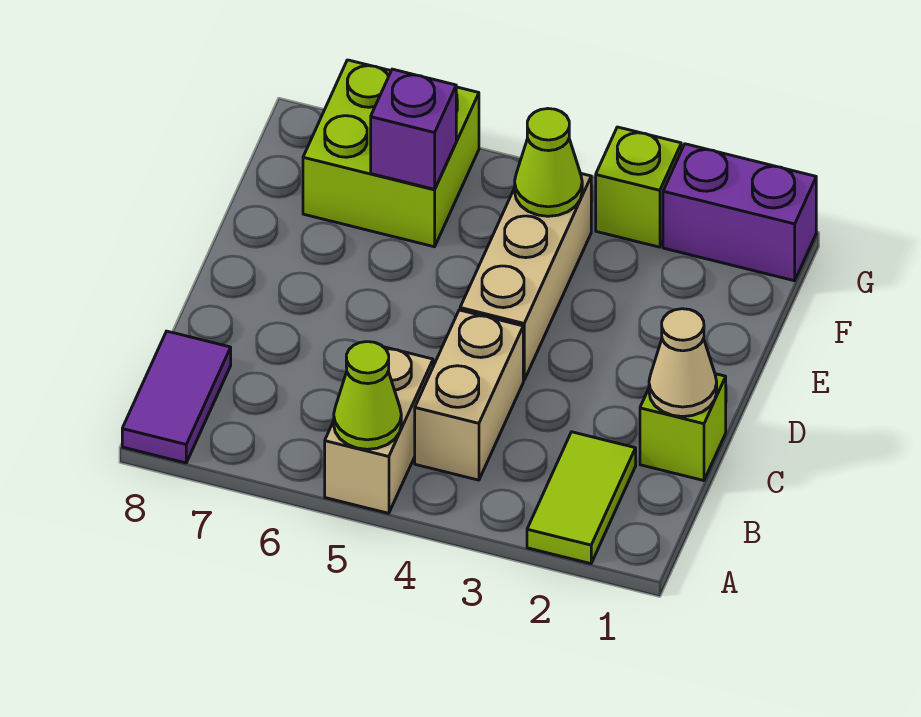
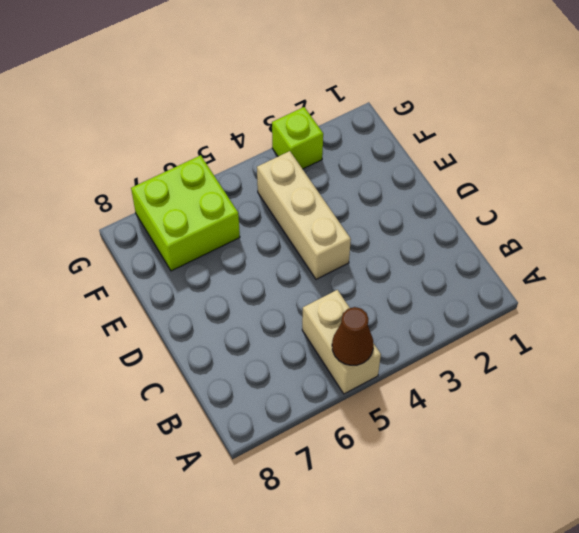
brown cone A5 level 2 -> lime cone A5 level 2
none -> lime tile A2:B2 level 1
none -> purple tile A8:B8 level 1
none -> tan brick B4:C4 level 1

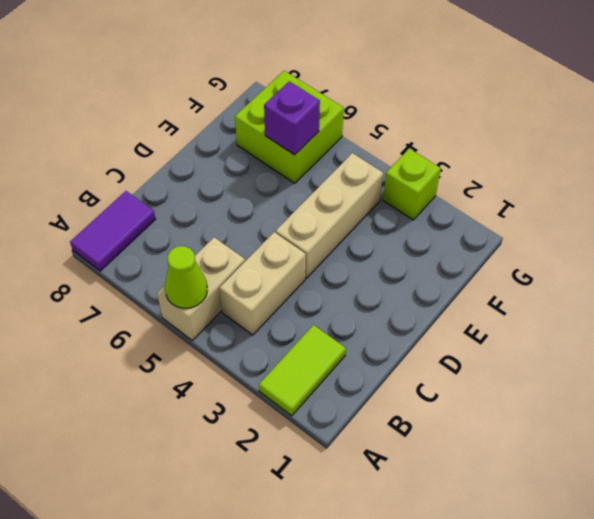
none -> lime brick C1 level 1
none -> purple brick G1:G2 level 1
none -> tan cone C1 level 2

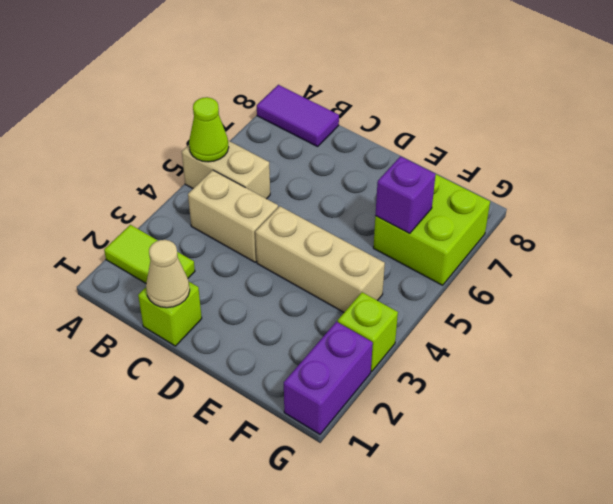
none -> lime cone F4 level 2

